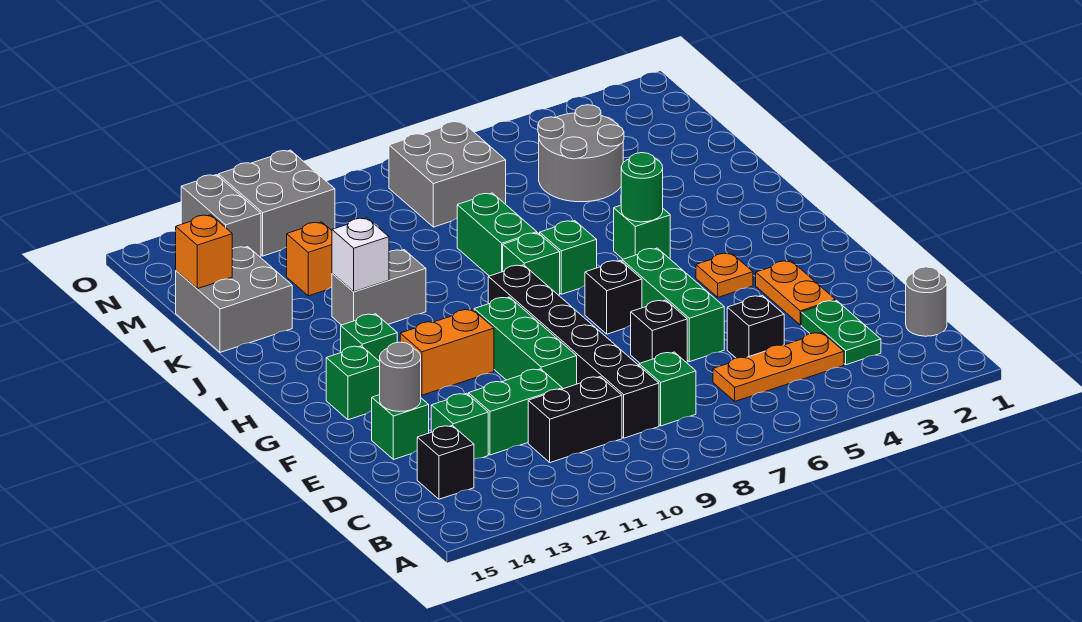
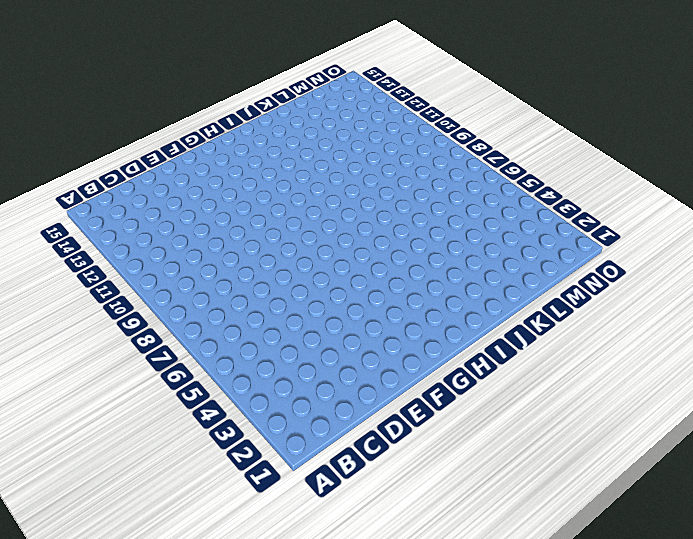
none -> grey round brick C1 level 1
none -> green plate C3:D3 level 1
none -> orange plate C4:C6 level 1
none -> green brick C8 level 1

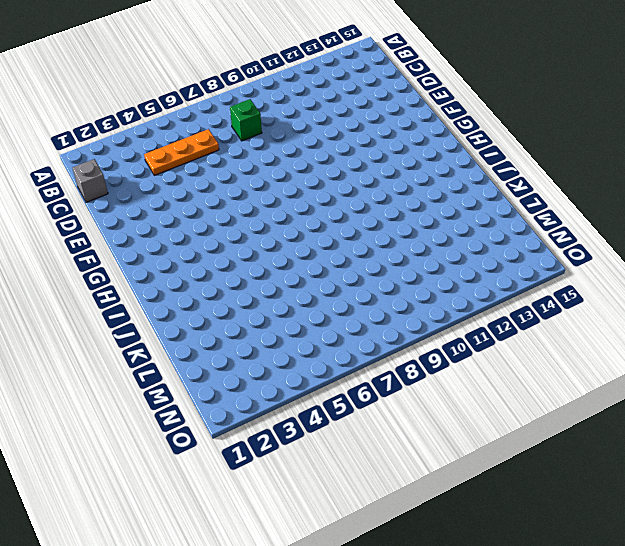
grey brick C1 level 1 -> grey round brick C1 level 1
none -> green plate C3:D3 level 1
none -> black brick C9:H9 level 1
none -> black brick C10:C11 level 1
none -> black brick C14 level 1

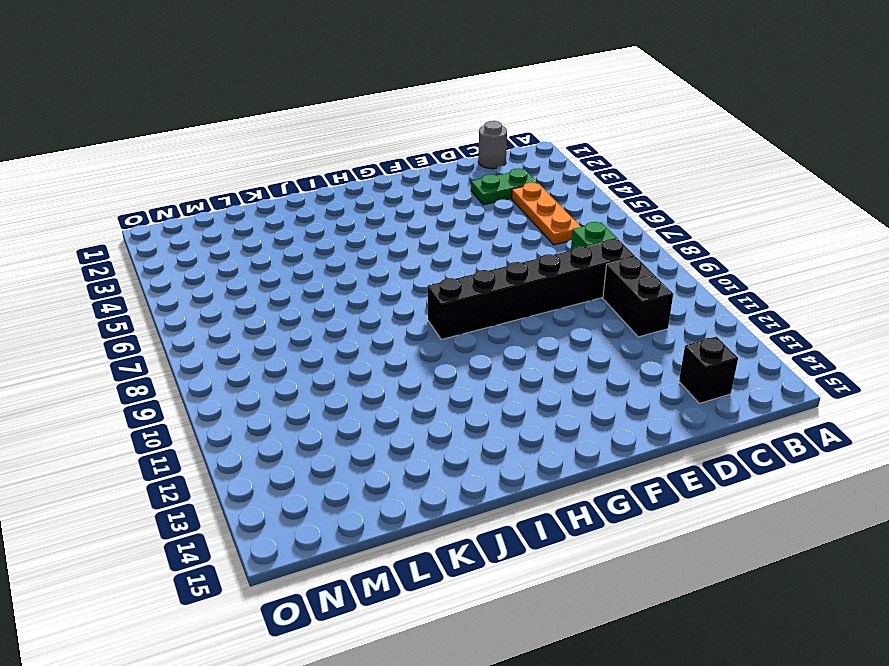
none -> black brick D5 level 1
none -> green brick D11:D12 level 1
none -> green brick D13 level 1
none -> orange plate E3:F3 level 1

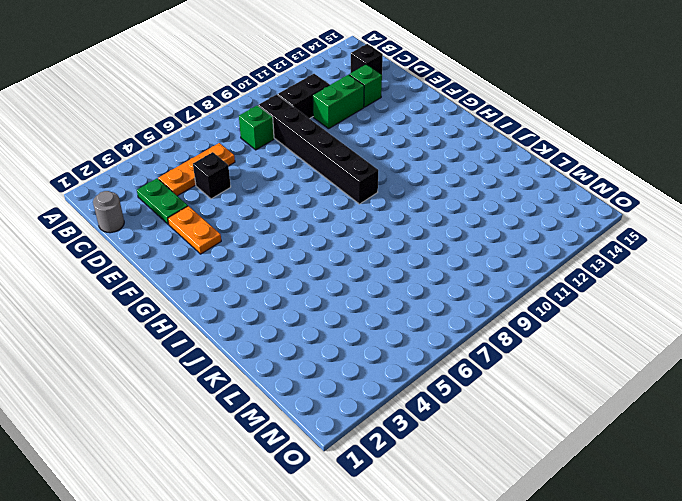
none -> green brick E6:G6 level 1
none -> black brick E7 level 1
none -> green brick E10:G10 level 1
none -> green brick E14 level 1

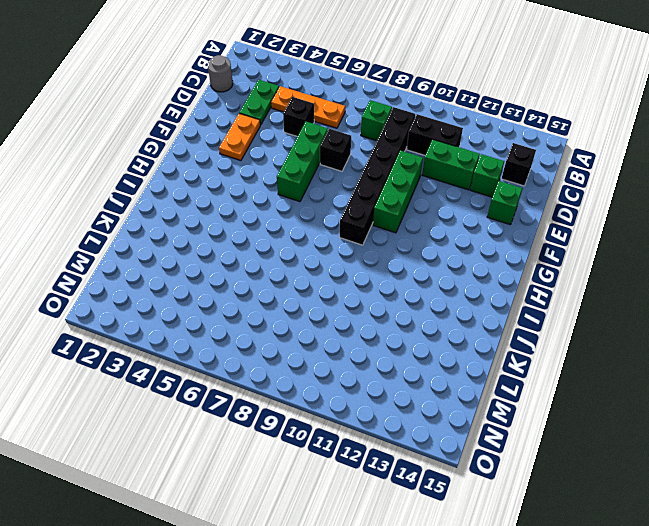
none -> orange plate G4 level 1
none -> black brick G7 level 1
none -> orange brick G11:G12 level 1
none -> green brick G14 level 1

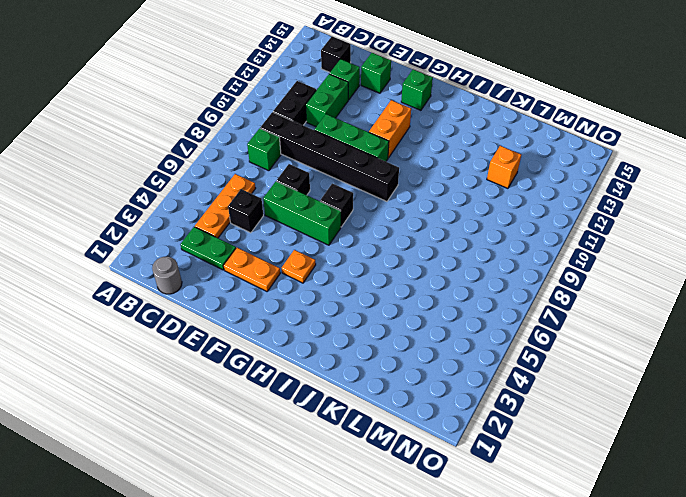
none -> green brick H13 level 1
none -> green brick I5 level 1
none -> green brick I7 level 1
none -> green brick I8 level 1

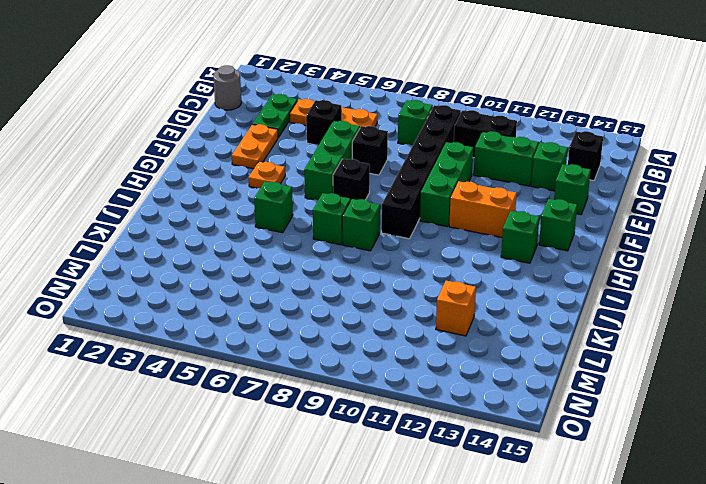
none -> green brick J8:K8 level 1
none -> grey brick J11:J12 level 1
none -> grey brick K14:L15 level 1
none -> grey round brick L4:M5 level 1

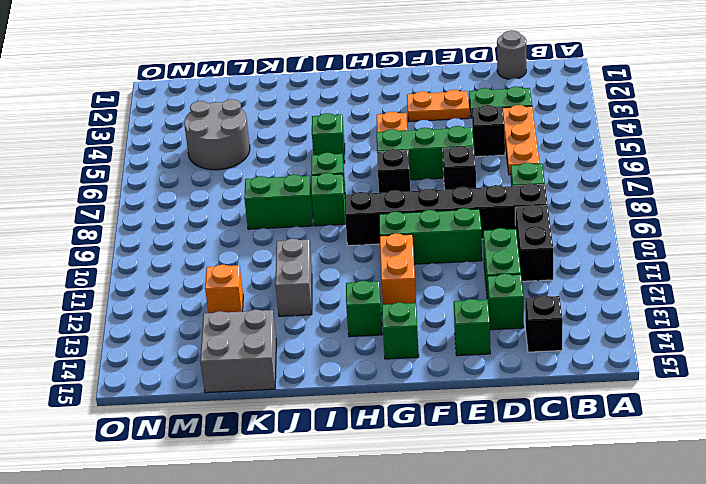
none -> grey brick M7:N8 level 1
none -> grey brick N11:O12 level 1
none -> grey brick N13:O13 level 1
none -> grey round brick E14 level 2

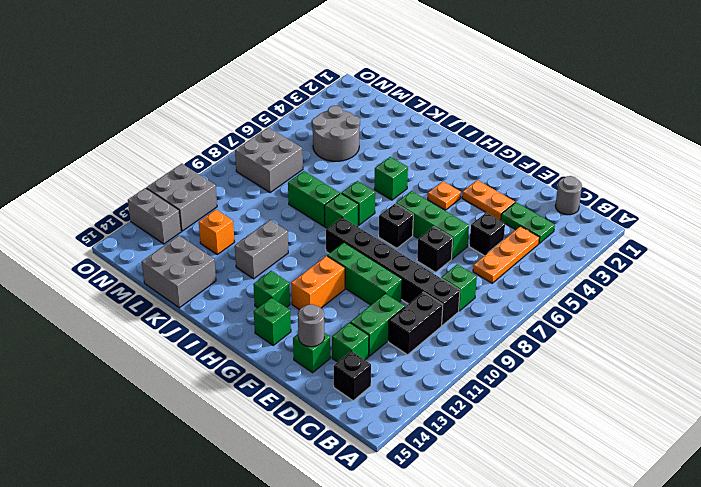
none -> green round brick I5 level 2
none -> white brick J12 level 2
none -> orange brick L15 level 2

